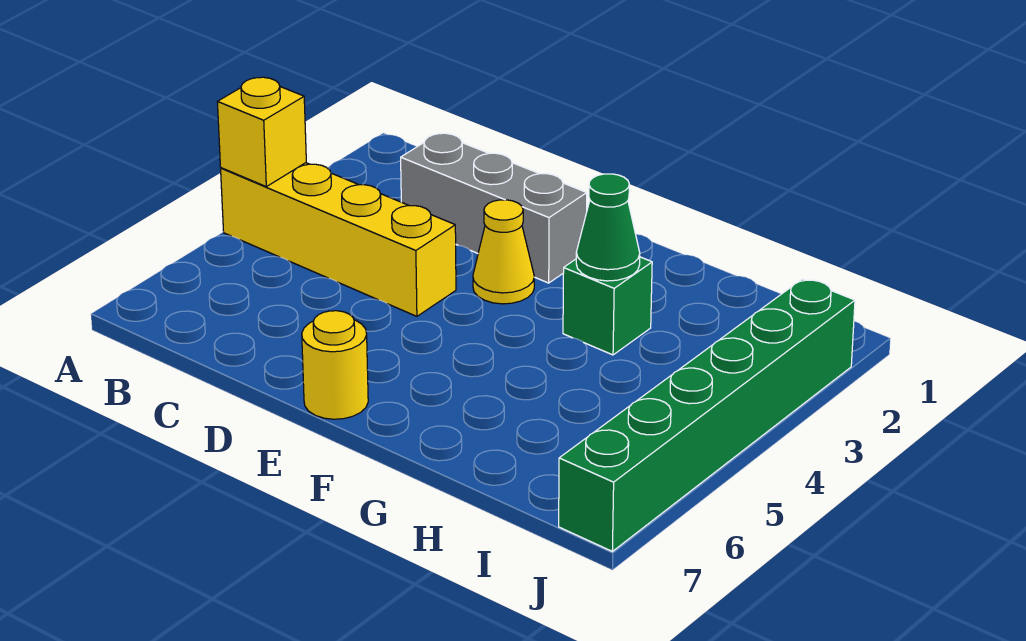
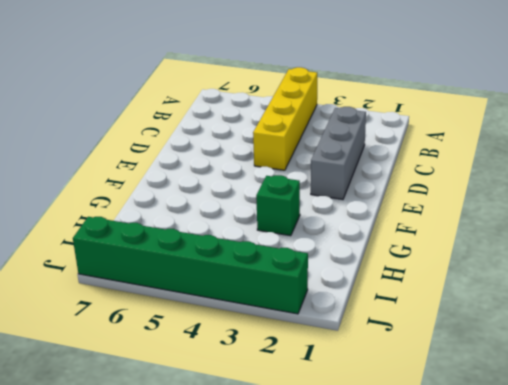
none -> yellow cone E3 level 1
none -> yellow round brick E7 level 1

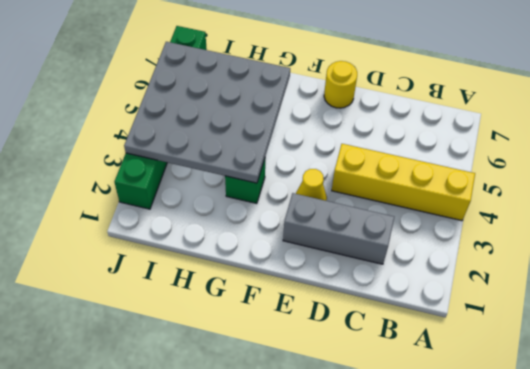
grey plate G3:J6 level 2 -> green cone G3 level 2
none -> yellow brick A4 level 2

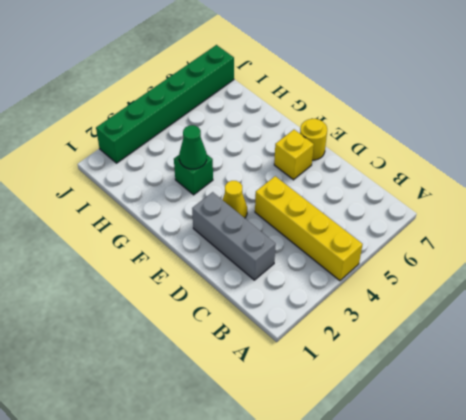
yellow brick E6 level 1 -> yellow brick A4 level 2

